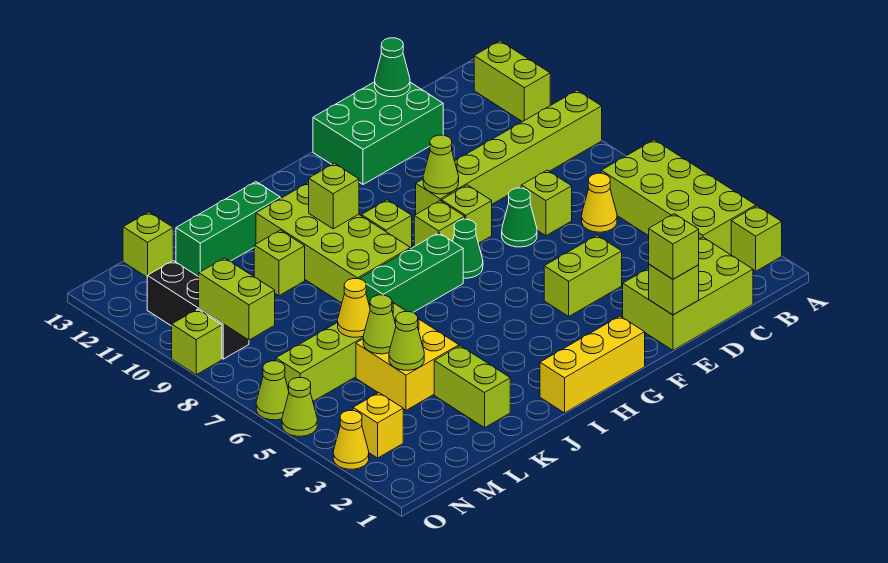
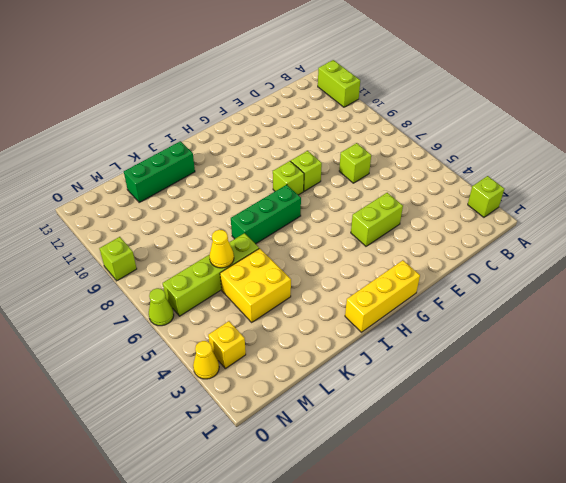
none -> lime brick A3:B6 level 1
none -> lime brick A9:F9 level 1
none -> lime brick C1:E2 level 1
none -> yellow cone C6 level 1

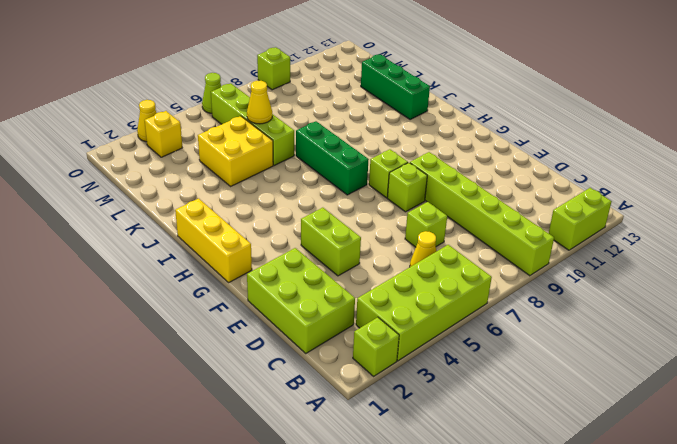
none -> green brick D12:F13 level 1
none -> green cone E7 level 1
none -> green cone G7 level 1
none -> lime brick H9 level 1

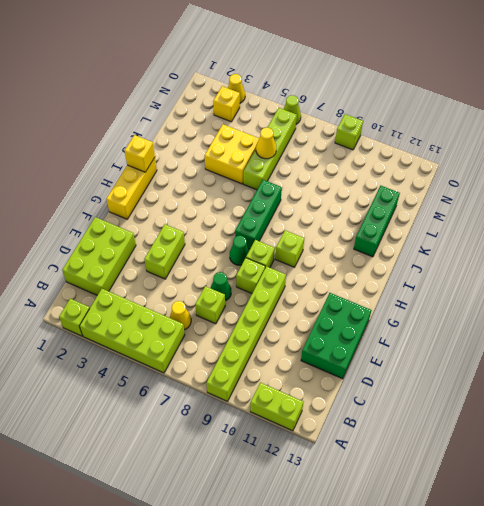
yellow brick I1 level 2 -> none
none -> lime brick I8:J11 level 1
none -> lime brick K2:K3 level 1
none -> lime brick K10 level 1
none -> lime brick M13 level 1

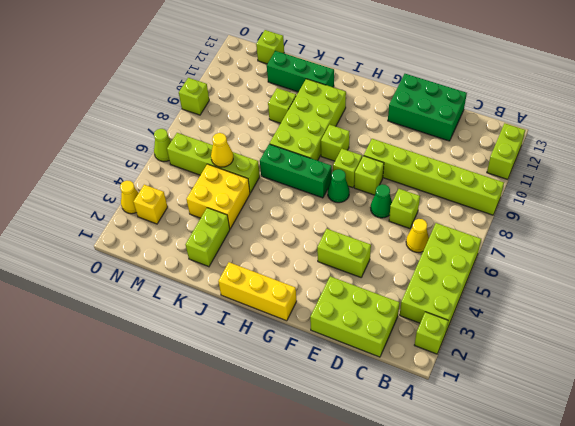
none -> black brick N9:N11 level 1
none -> lime cone O5 level 1
none -> green cone D13 level 2
none -> lime brick E1 level 2

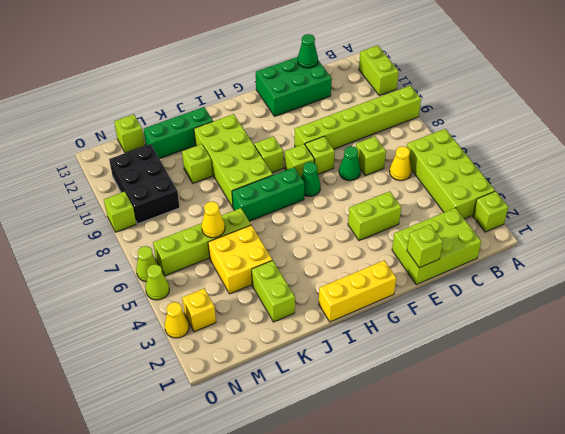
black brick M9:N11 level 1 -> black brick N9:N11 level 1
none -> lime cone F9 level 2
none -> lime brick I10 level 2
none -> lime cone L4 level 2
none -> lime cone L5 level 2

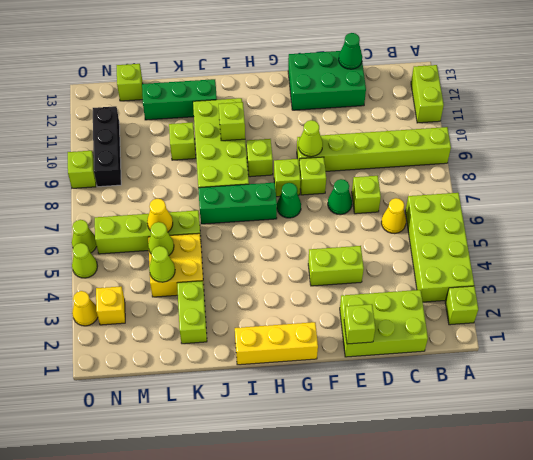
none -> lime brick N8:N9 level 2
none -> lime brick E1 level 3

